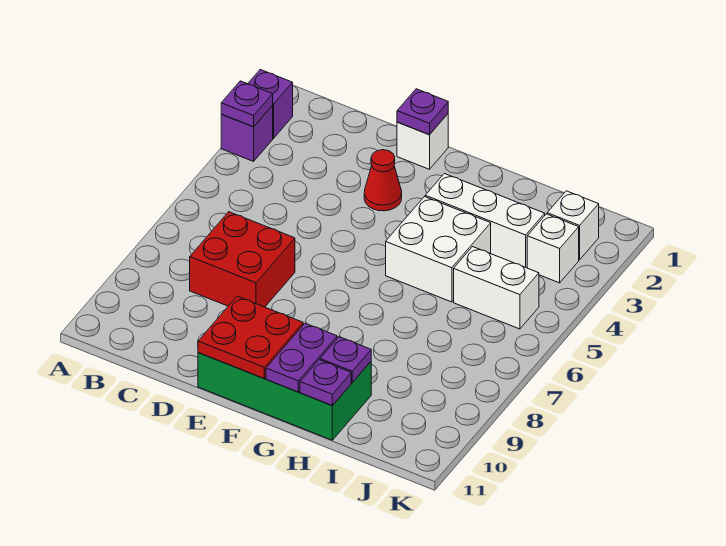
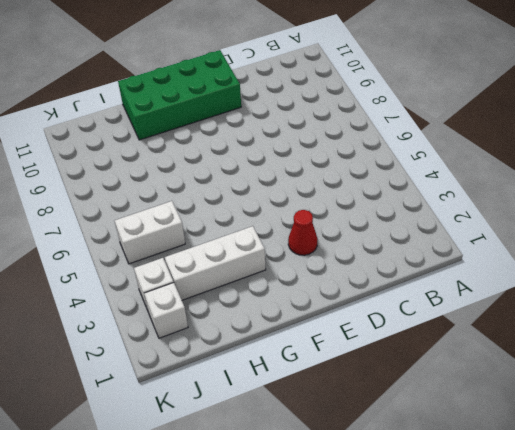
none -> purple brick A2 level 1
none -> purple brick A3 level 1
none -> red brick C7:D8 level 1

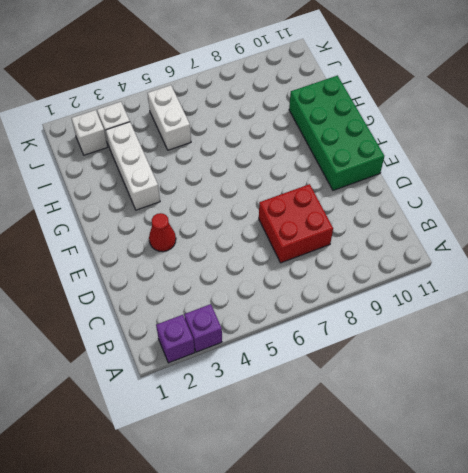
none -> white brick E1 level 1
none -> white brick G4:H5 level 1
none -> purple plate A3 level 2

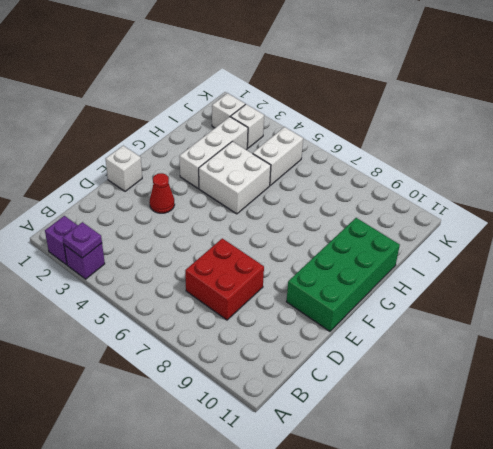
none -> purple plate E1 level 2
none -> red plate E10:F11 level 2
none -> purple plate G10:G11 level 2

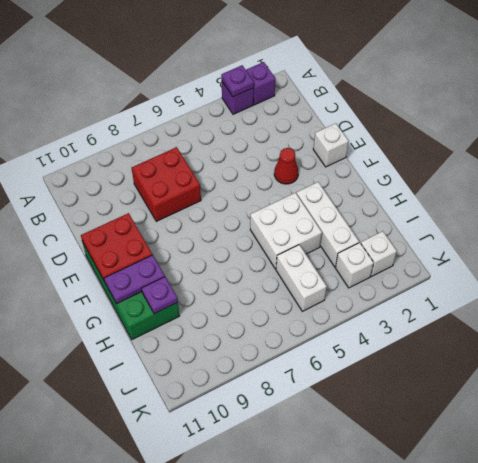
none -> purple plate E1 level 2
none -> purple plate H11 level 2

